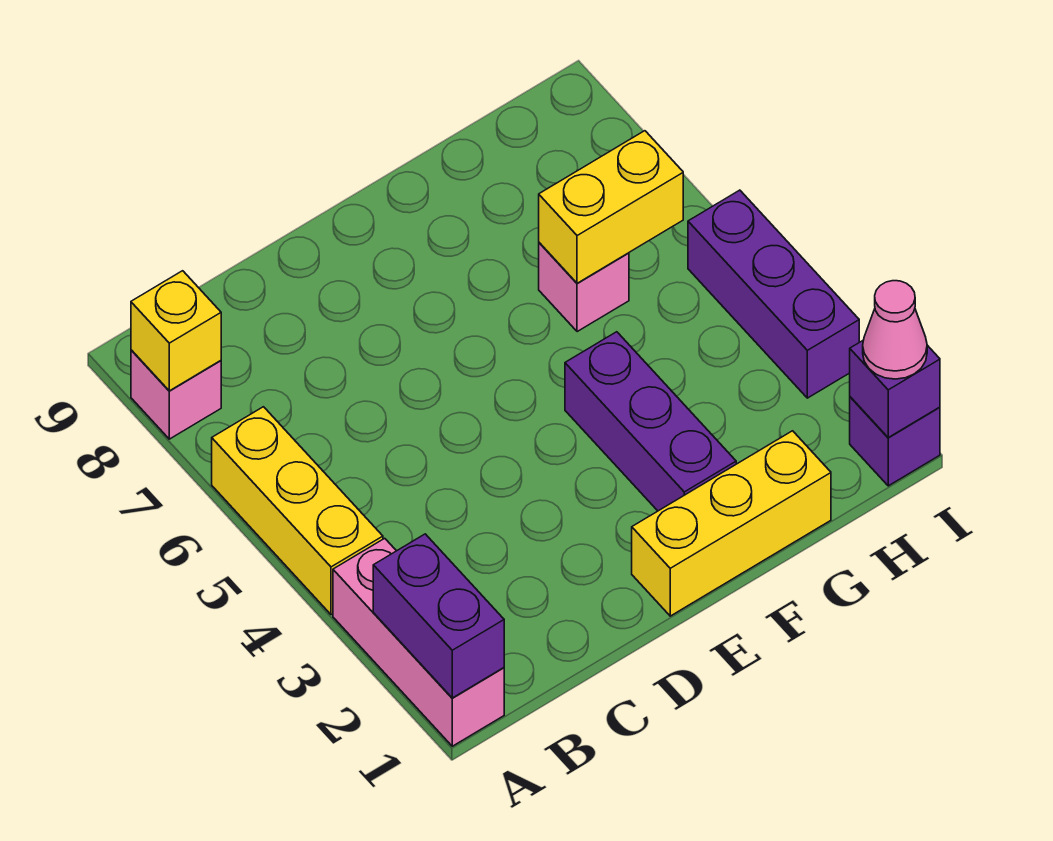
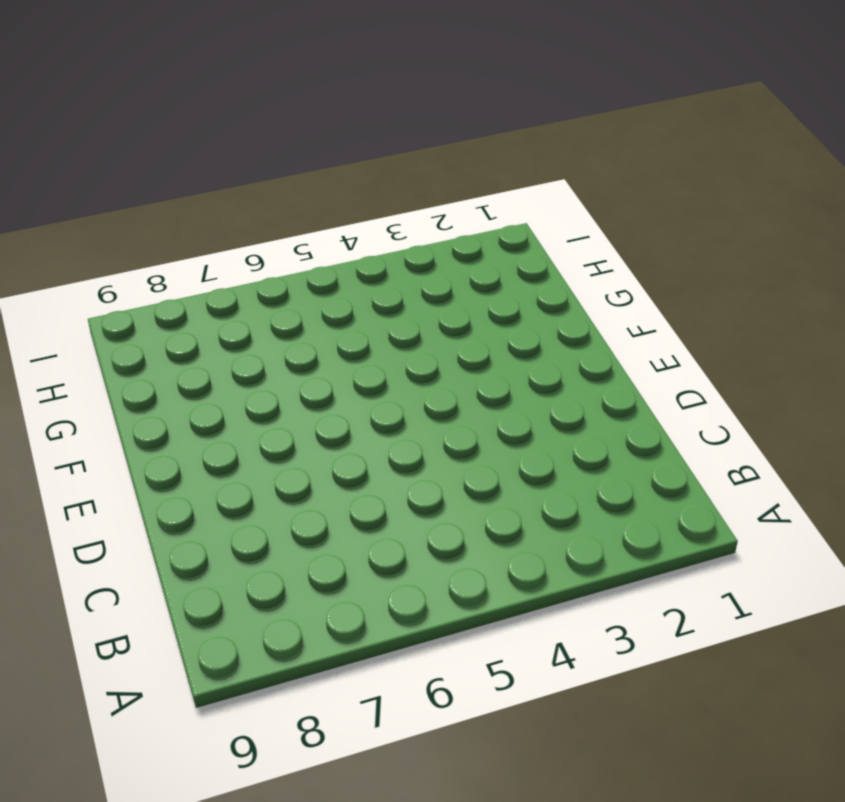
none -> pink brick A1:A3 level 1
none -> yellow brick A4:A6 level 1
none -> pink brick A8 level 1

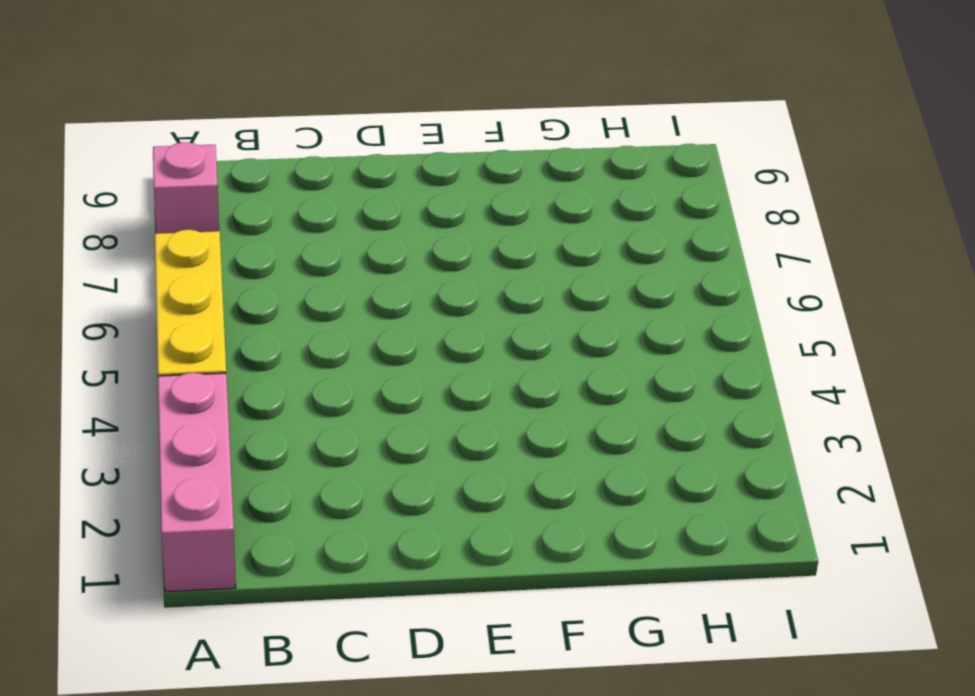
none -> yellow brick E1:G1 level 1
none -> purple brick F2:F4 level 1
none -> pink brick G6 level 1

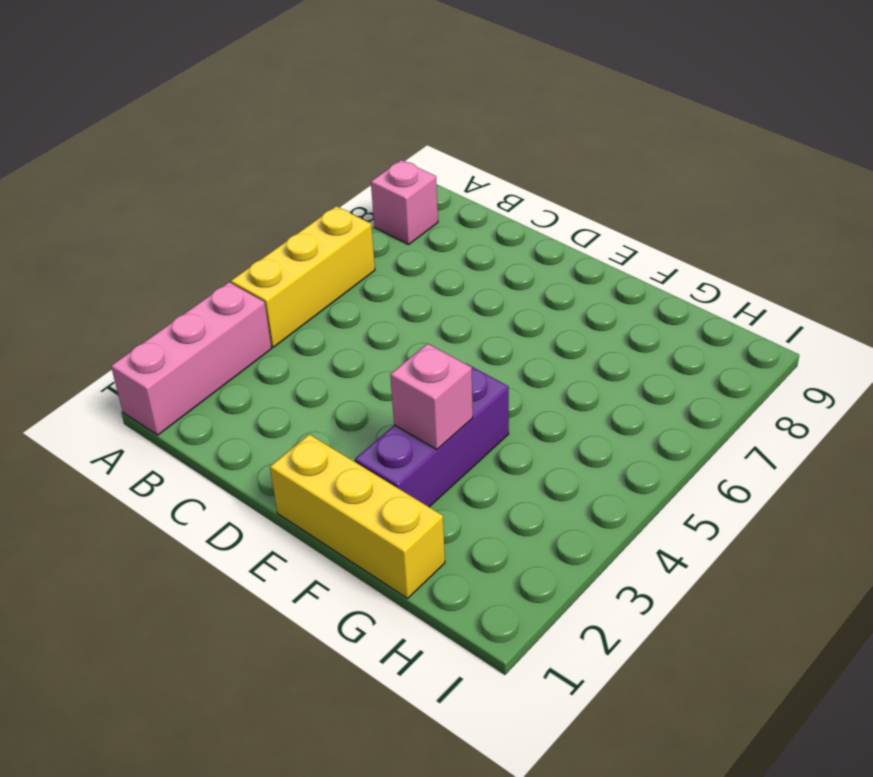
pink brick F3 level 2 -> pink brick G6 level 1
none -> purple brick I1 level 1
none -> purple brick I3:I5 level 1
none -> purple brick A1:A2 level 2

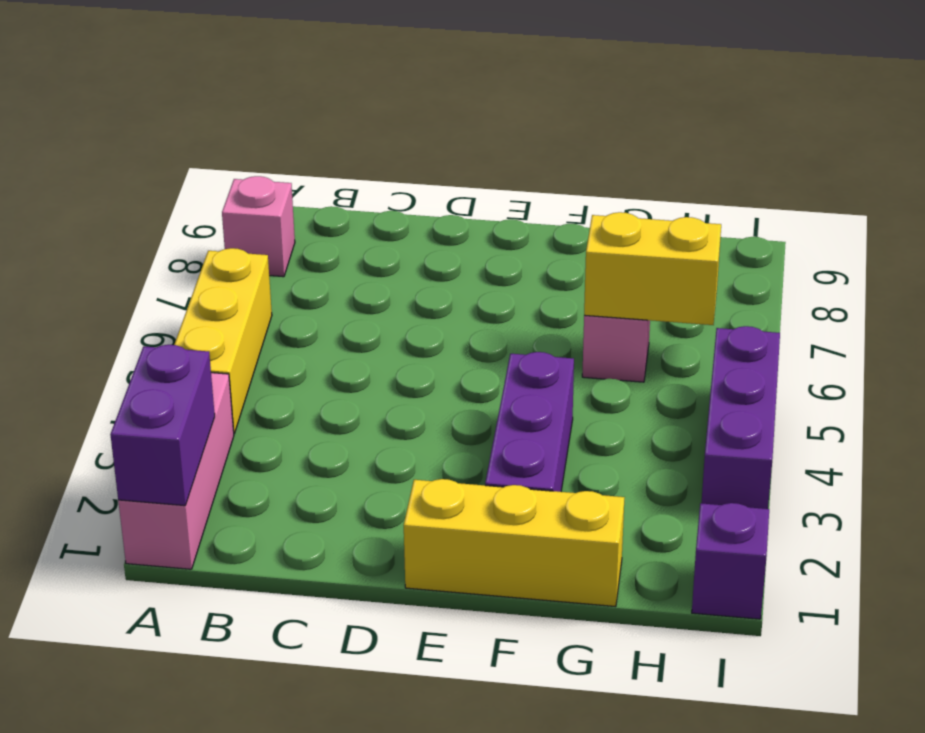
none -> yellow brick A8 level 2
none -> purple brick I1 level 2
none -> pink cone I1 level 3

